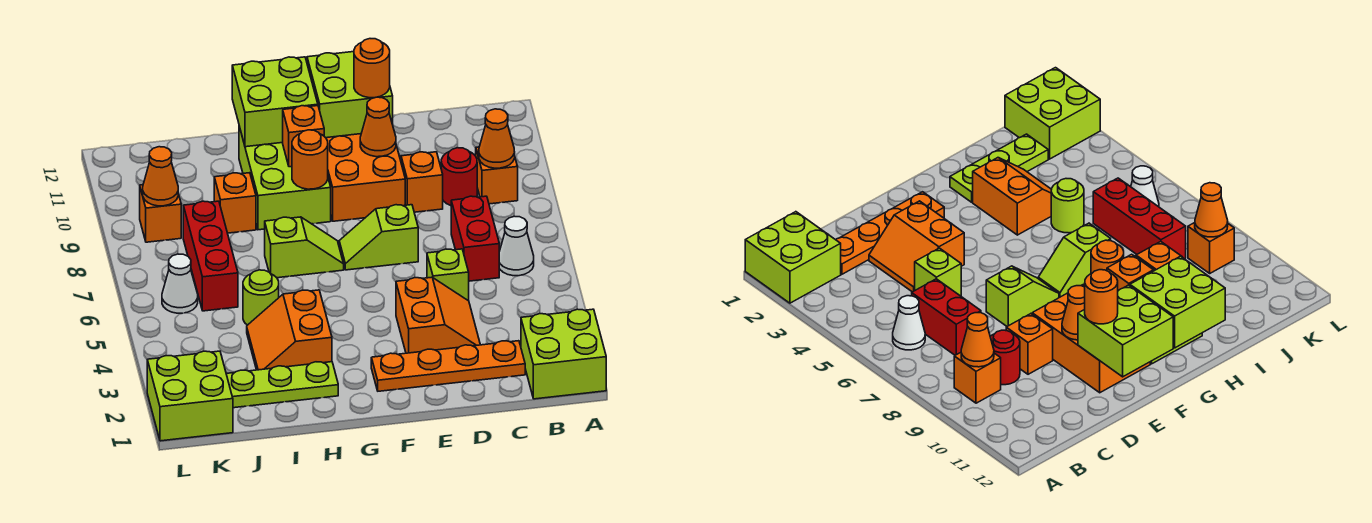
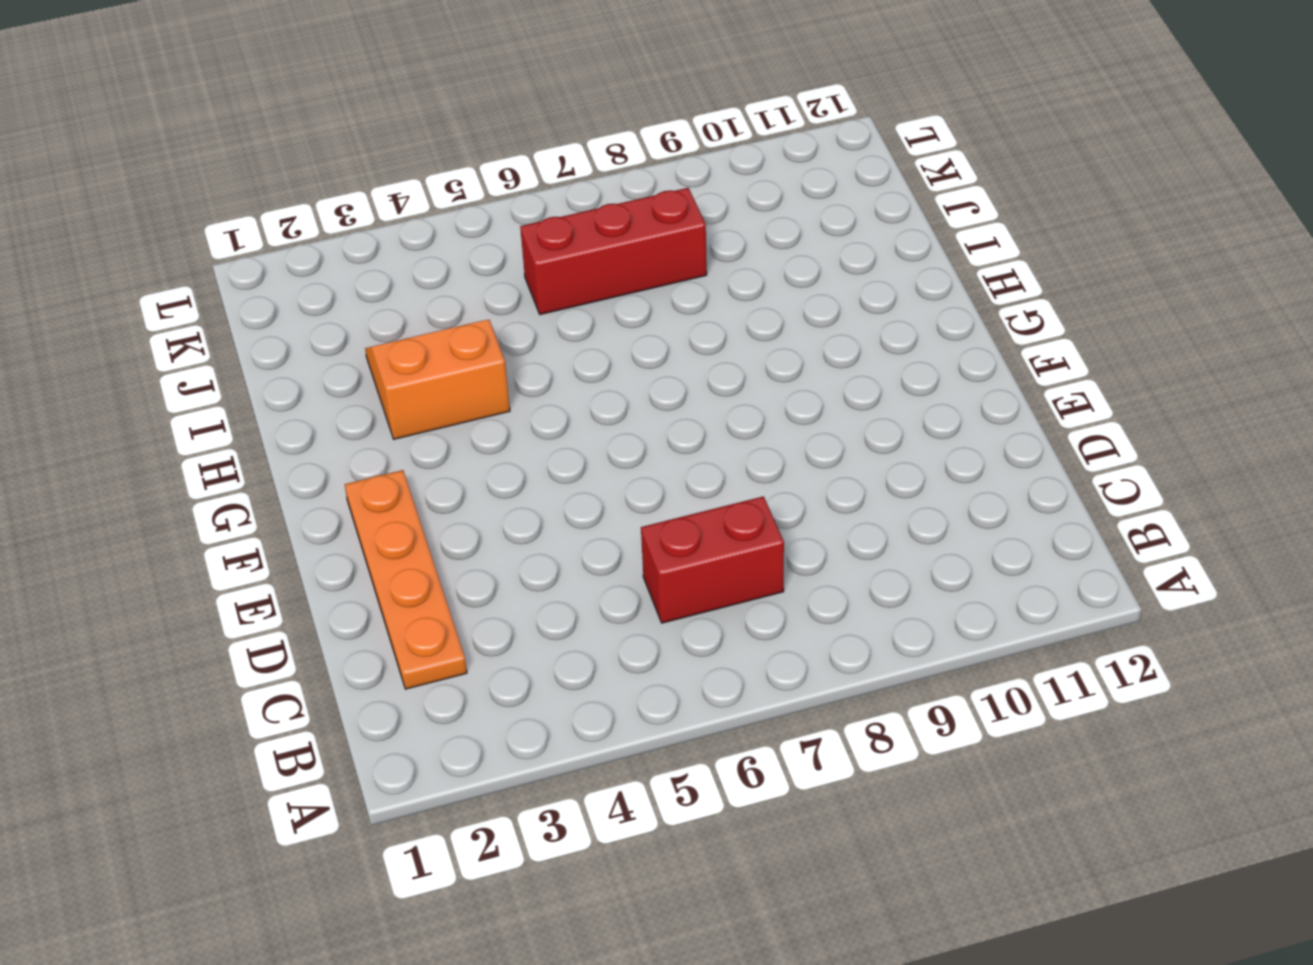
none -> lime brick A1:B2 level 1
none -> white cone B6 level 1
none -> orange brick B9 level 1

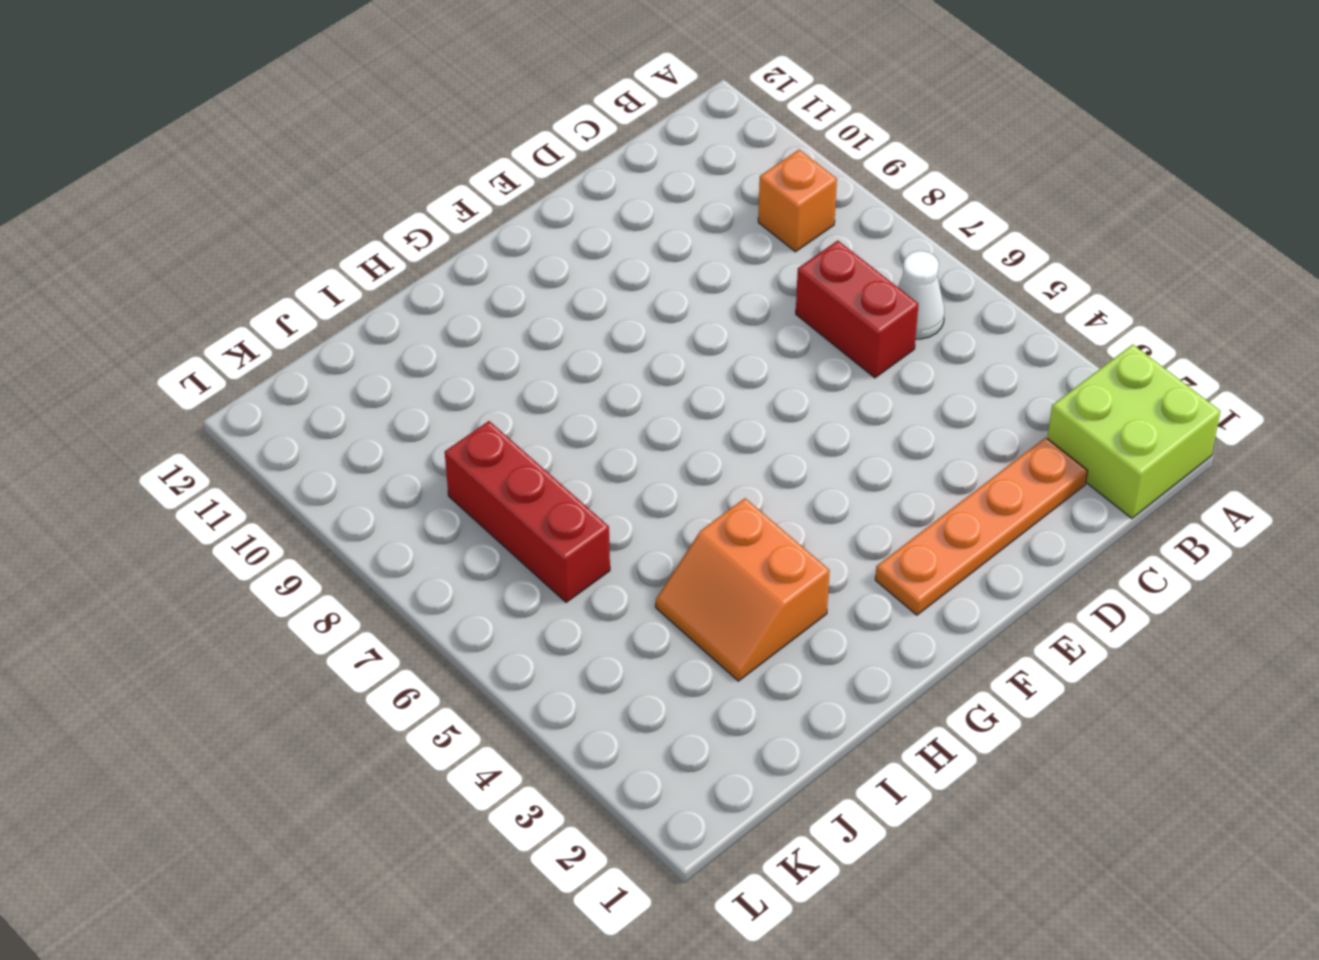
none -> red round brick C9 level 1
none -> orange slope D3:E4 level 1 top E
none -> lime brick D5 level 1

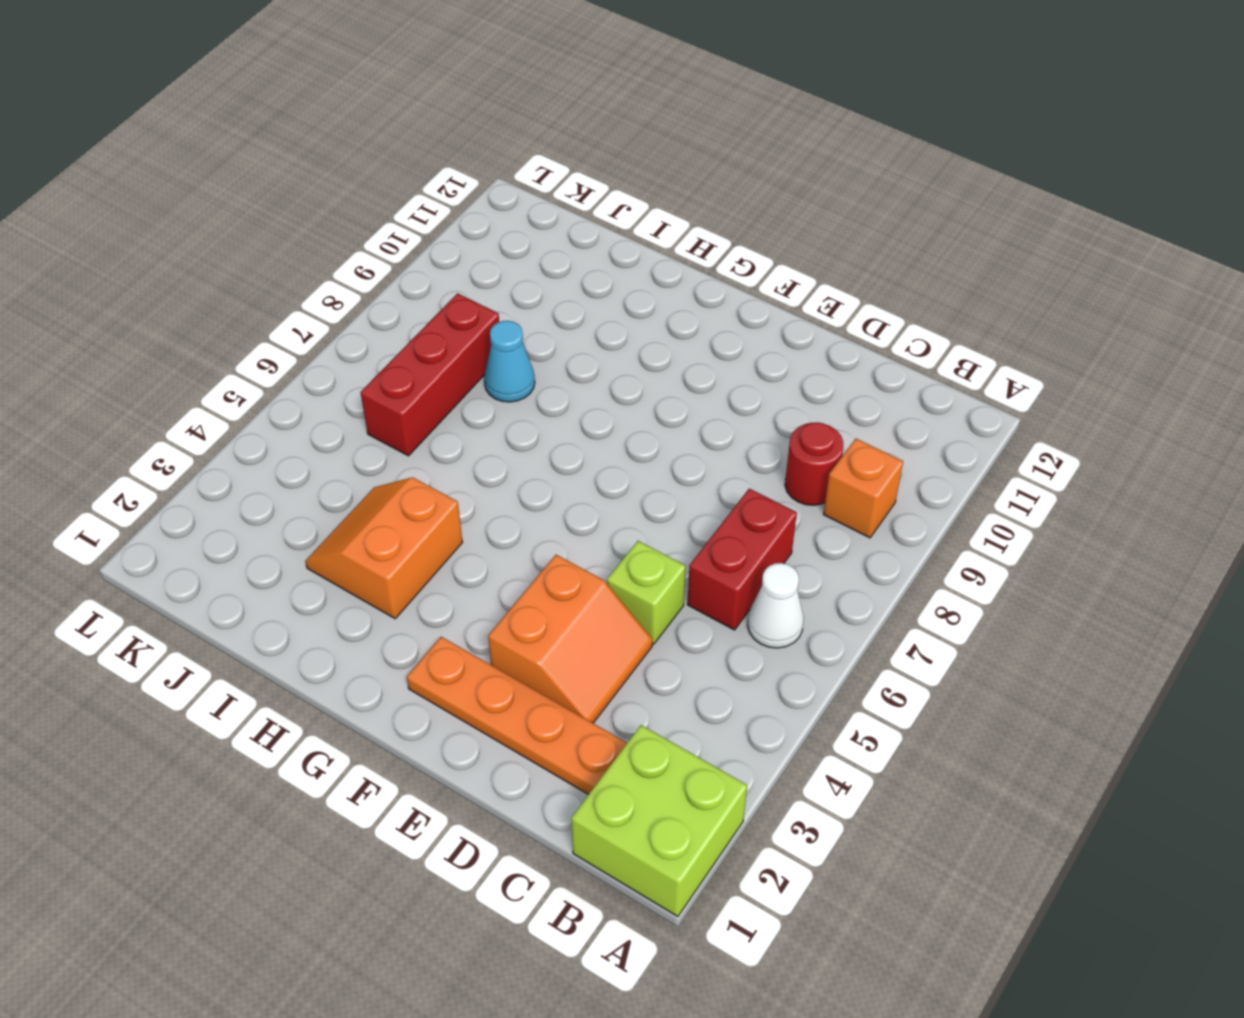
cyan cone I8 level 1 -> none
none -> orange brick D9 level 1
none -> lime slope E7:F7 level 1 top E
none -> orange brick E9:F11 level 1

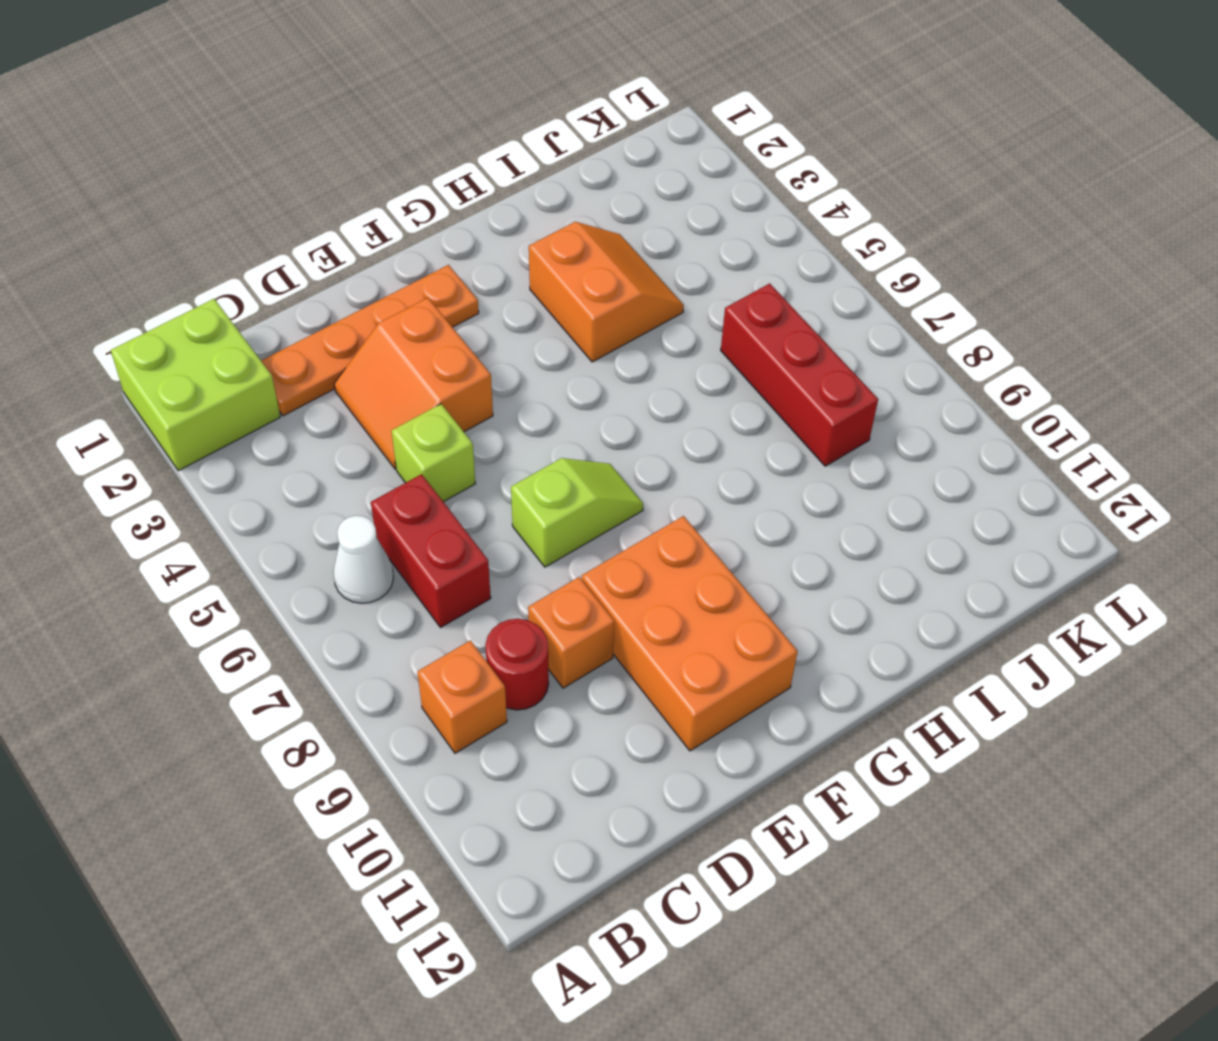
none -> lime slope G7:H7 level 1 top H
none -> lime brick G9:H11 level 1
none -> lime plate H2:J2 level 1

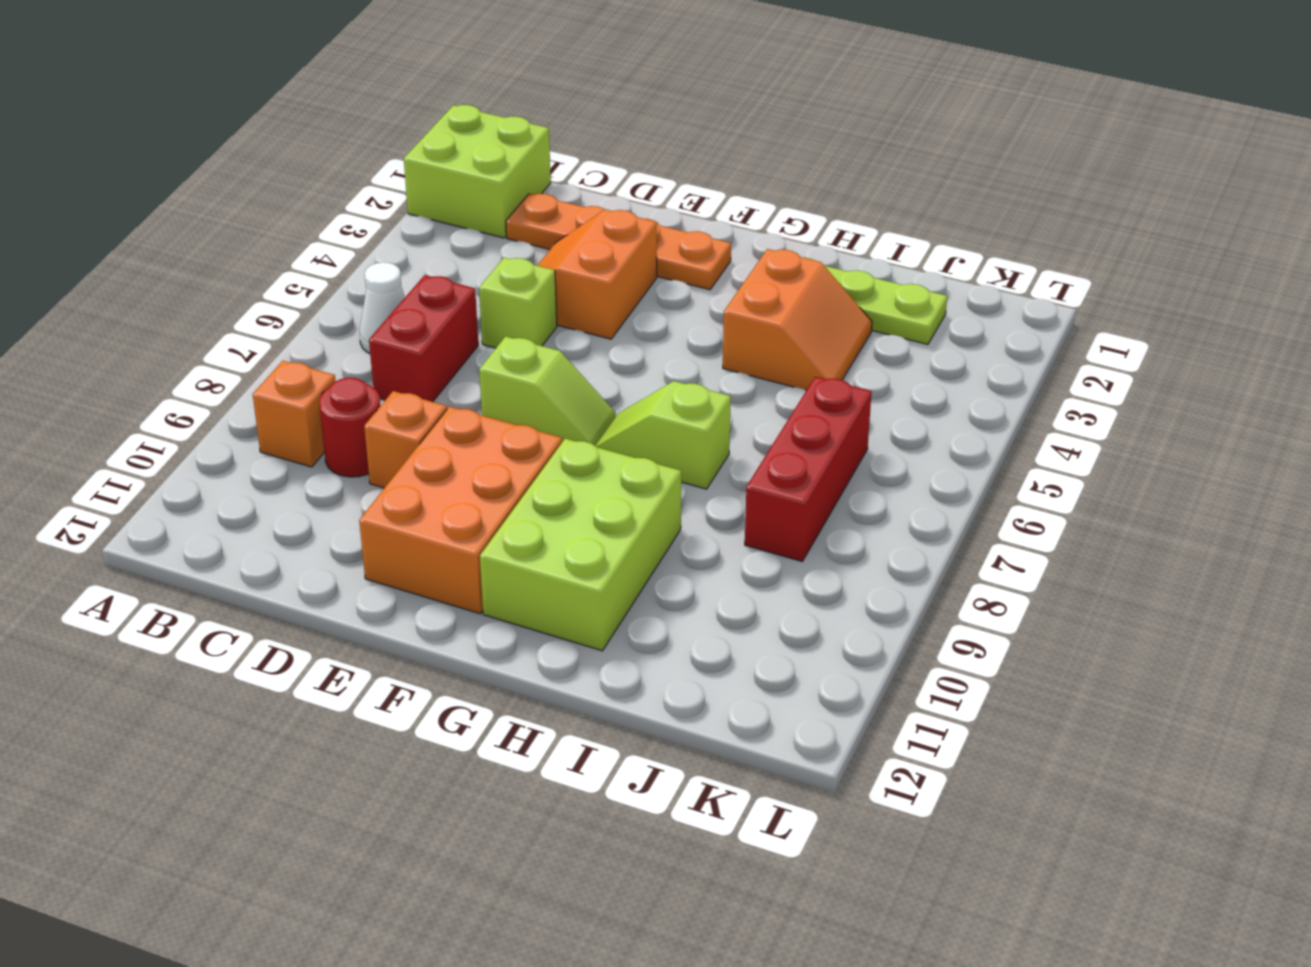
none -> lime round brick I5 level 1
none -> orange brick I9 level 1
none -> lime brick K1:L2 level 1

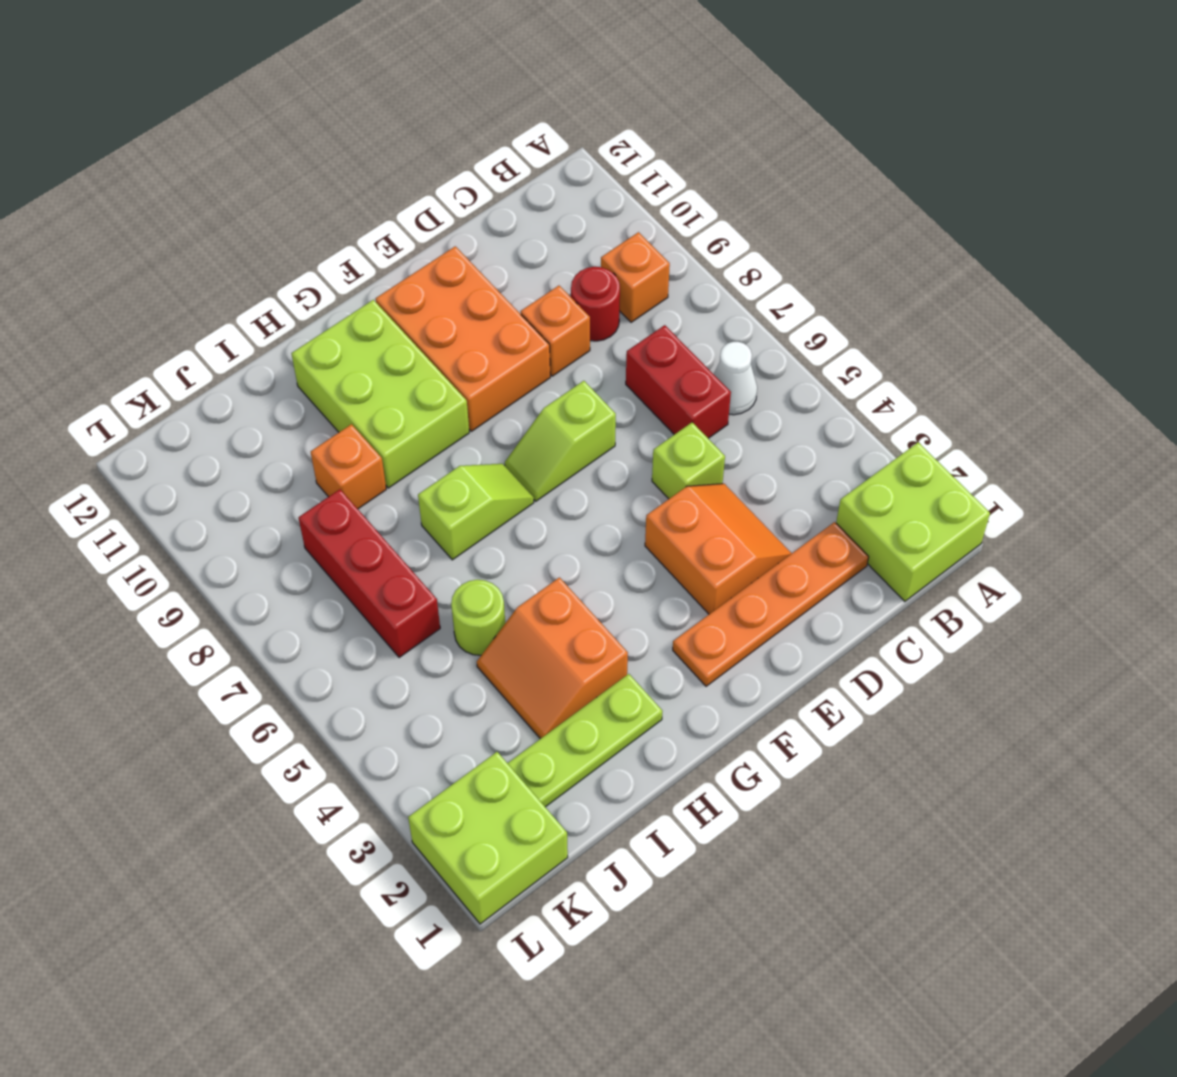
none -> white cone K6 level 1
none -> orange brick K9 level 1
none -> orange cone B9 level 2

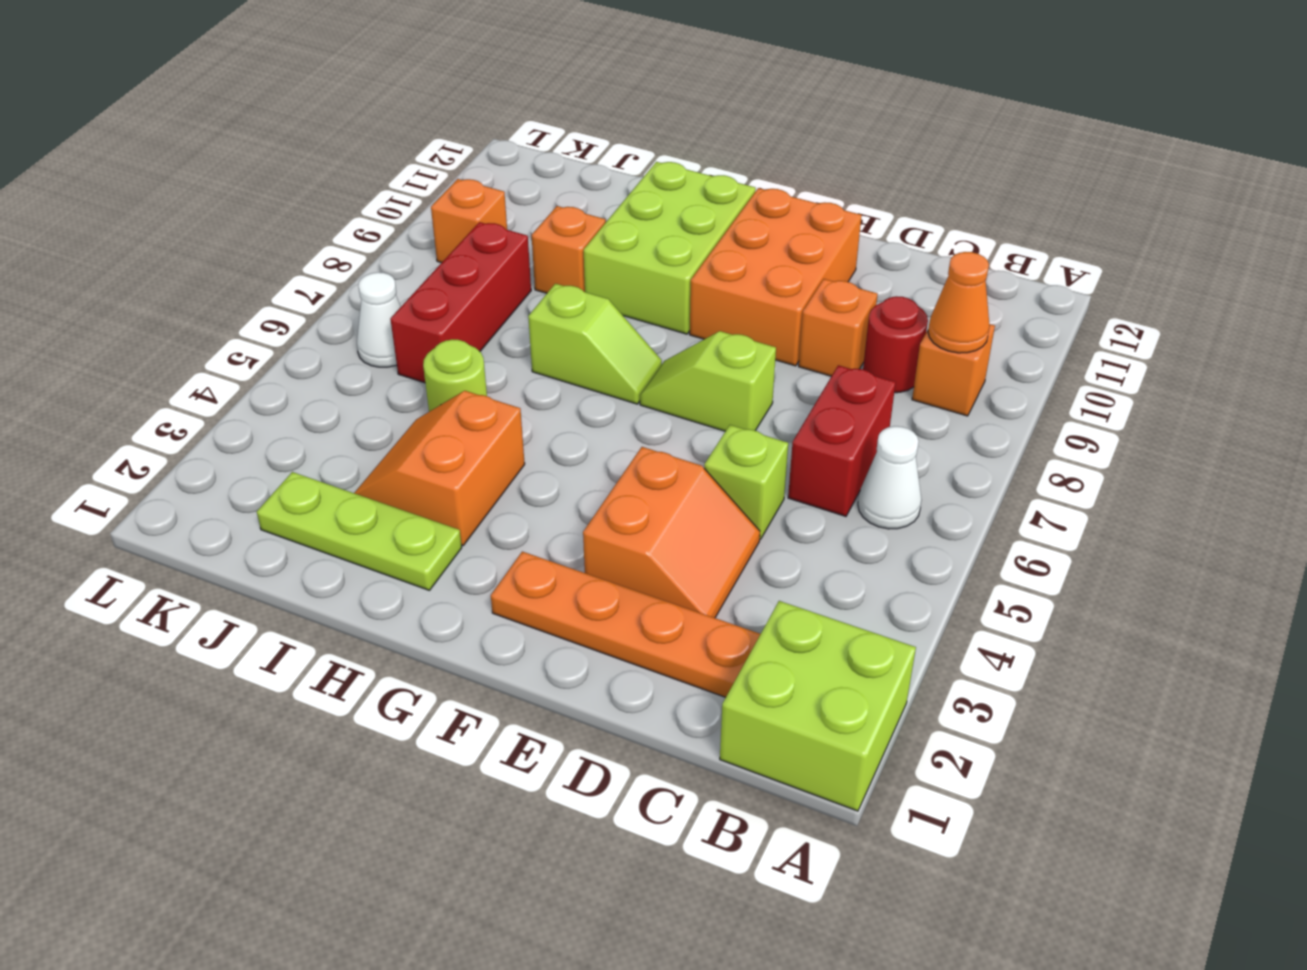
none -> lime brick K1:L2 level 1
none -> orange cone E10 level 2
none -> lime brick E11:F12 level 2

